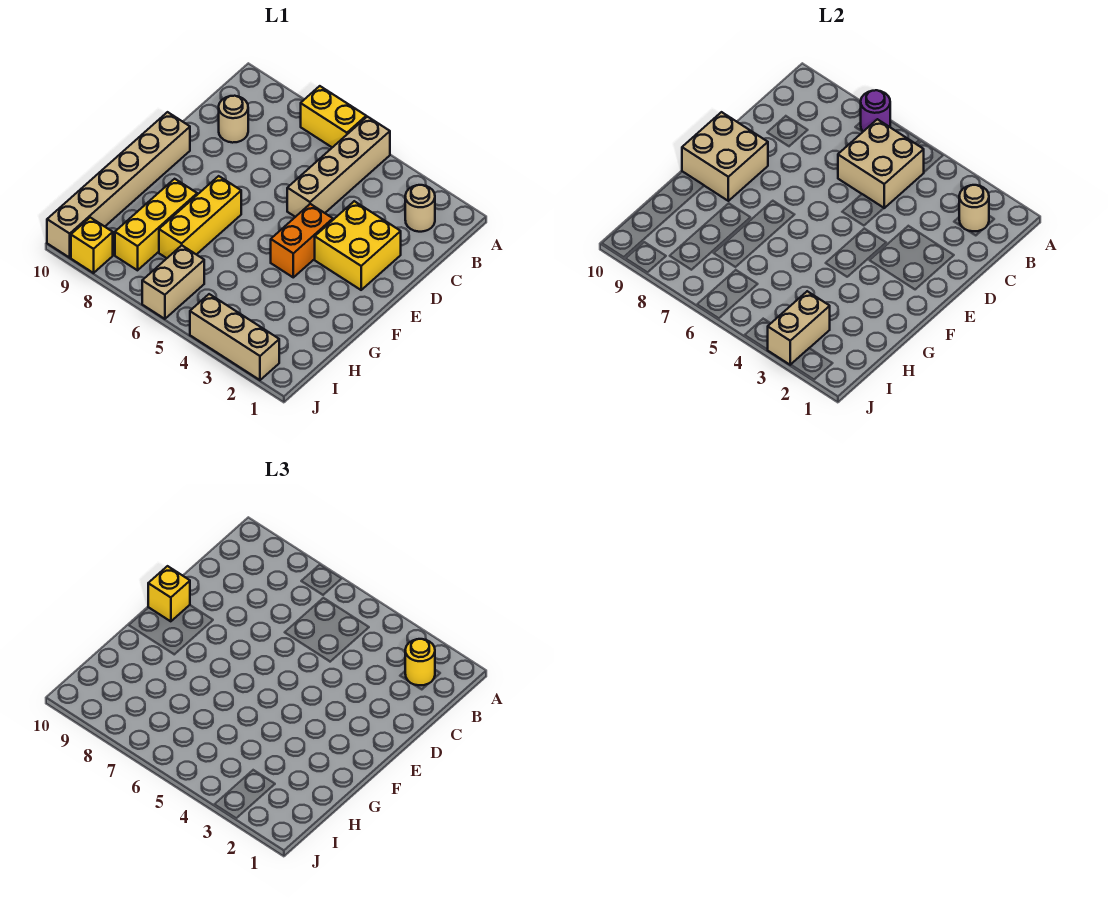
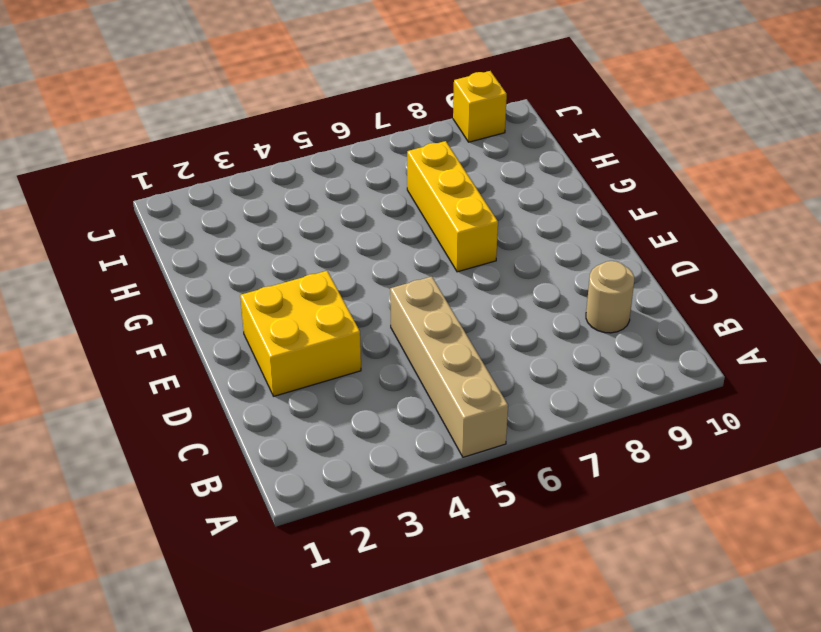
none -> yellow brick A6:A7 level 1
none -> tan round brick B2 level 1
none -> orange brick E4:F4 level 1

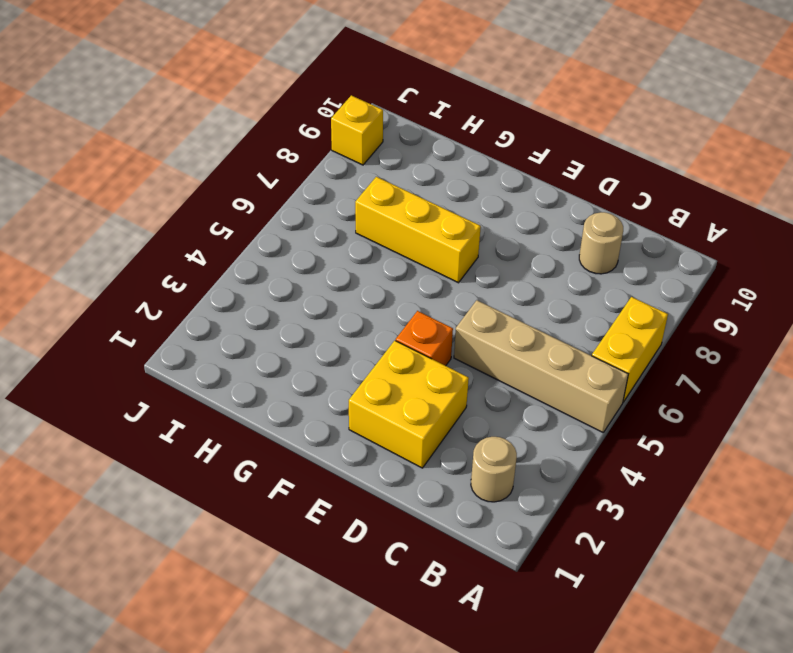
orange brick E4 level 1 -> orange brick E4:F4 level 1
none -> tan brick E10:J10 level 1
none -> yellow brick G8:I8 level 1
none -> tan brick I6:J6 level 1

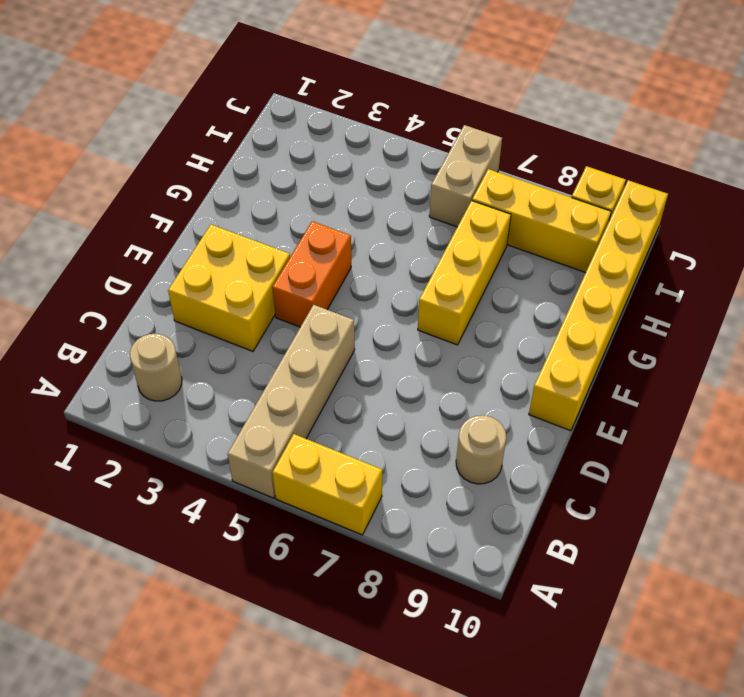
yellow brick E10:J10 level 1 -> tan brick E10:J10 level 1
yellow brick I7:I9 level 1 -> yellow brick G8:I8 level 1
none -> tan brick J2:J4 level 1
none -> purple round brick A7 level 2
none -> tan round brick B2 level 2

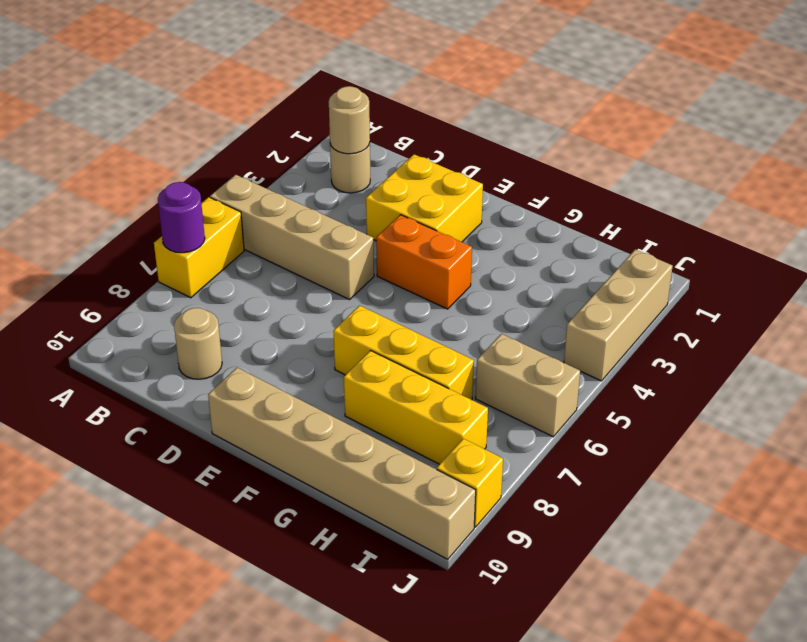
none -> tan brick B5:C6 level 2
none -> tan brick E9:F10 level 2
none -> tan brick I3:J3 level 2

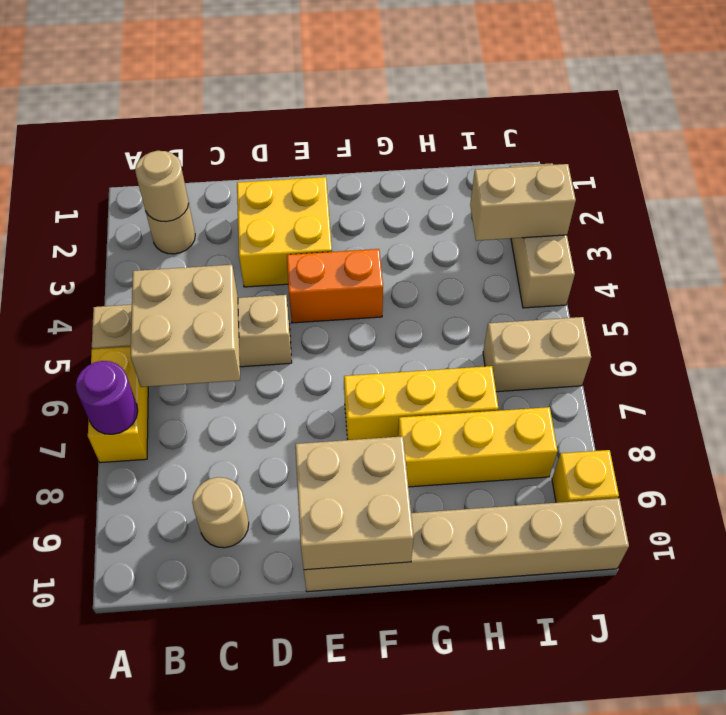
none -> yellow round brick B2 level 3
none -> yellow brick E10 level 3

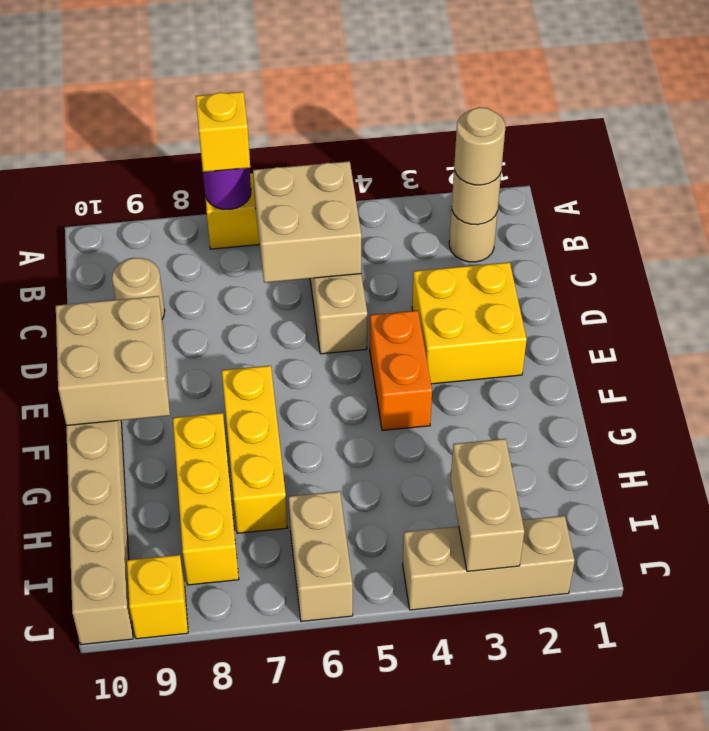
yellow brick A7 level 3 -> yellow brick E10 level 3
tan round brick B2 level 3 -> yellow round brick B2 level 3

